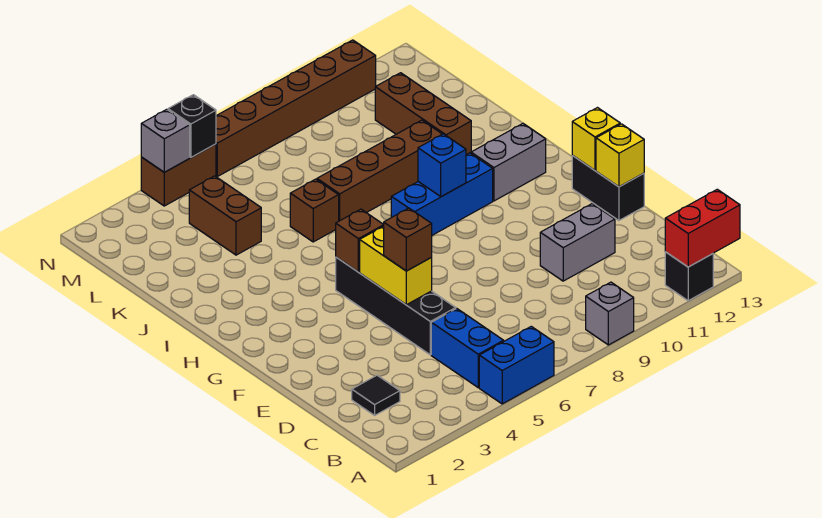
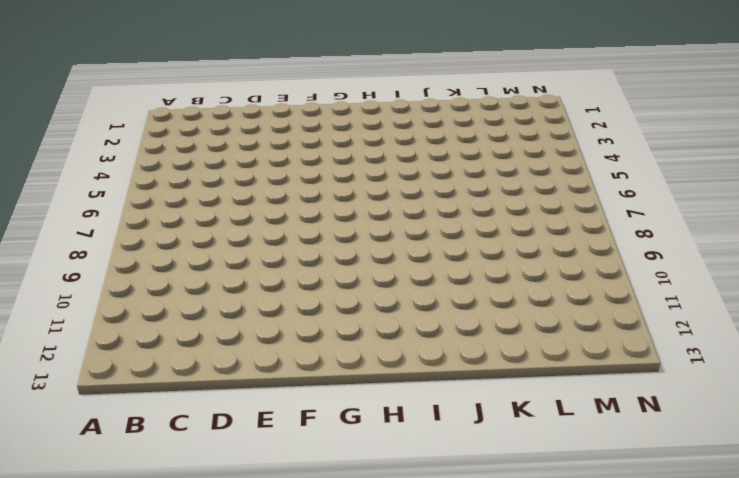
none -> blue brick A5:A6 level 1
none -> grey brick A9 level 1
none -> black brick A12 level 1

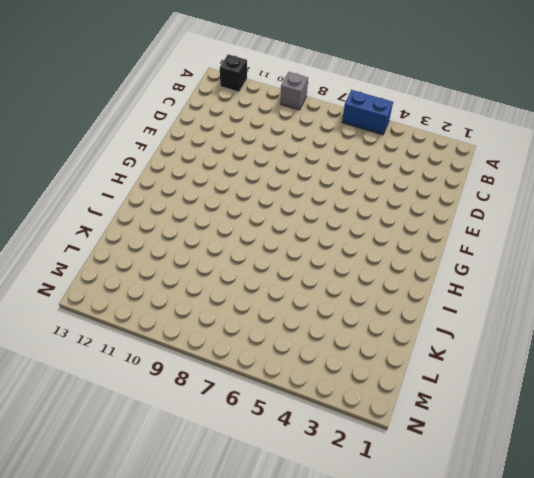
none -> blue brick B5:C5 level 1
none -> black tile C2 level 1
none -> black brick D5:G5 level 1

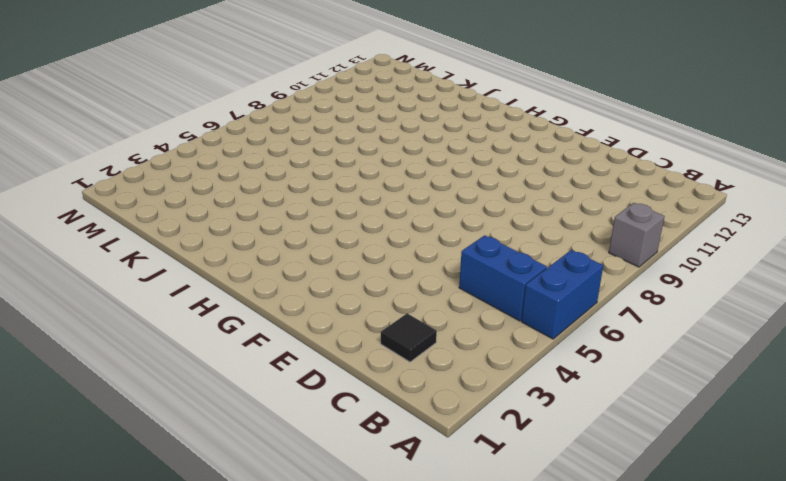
none -> black brick A12 level 1
none -> black brick D5:G5 level 1
none -> grey brick D10:D11 level 1

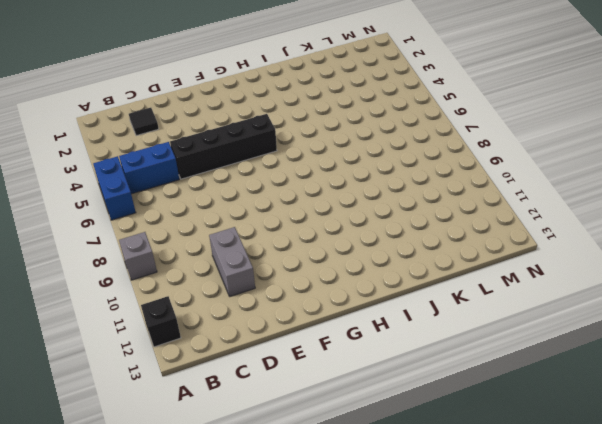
none -> black brick E13:F13 level 1
none -> blue brick H8:H10 level 1
none -> grey brick H11:H12 level 1

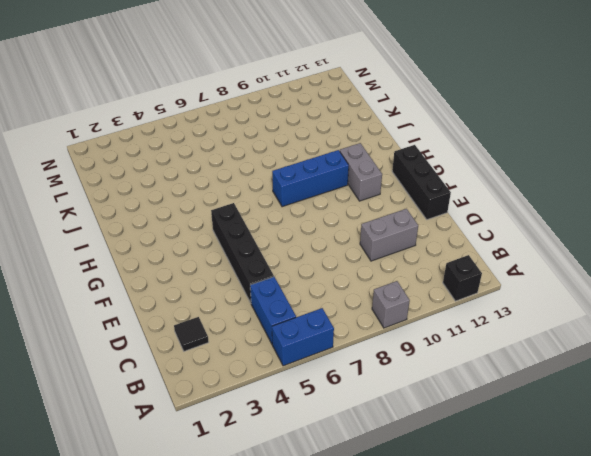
black brick E13:G13 level 1 -> black brick E13:F13 level 1
grey brick G11:H11 level 1 -> grey brick H11:H12 level 1
none -> brown brick J6 level 1
none -> brown brick J7:J10 level 1
none -> brown brick J11:L11 level 1

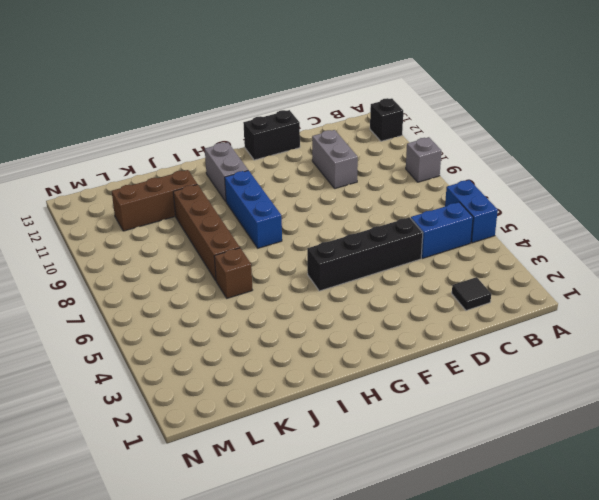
none -> brown brick K4:L4 level 1
none -> brown brick N4:N5 level 1
none -> brown brick N6:N11 level 1

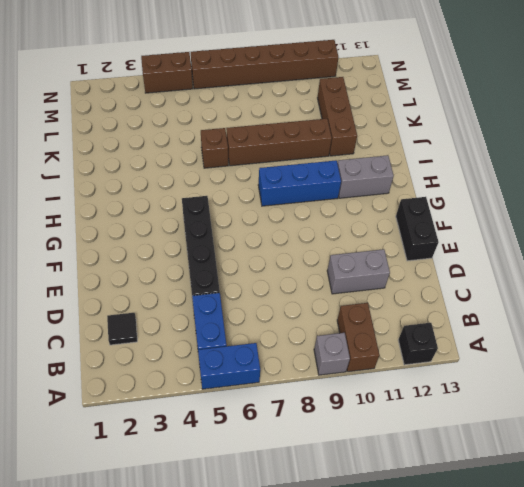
brown brick A10:B10 level 1 -> brown brick K4:L4 level 1
none -> red brick A12:A13 level 2
none -> yellow brick E5:F5 level 2
none -> yellow brick E13 level 2

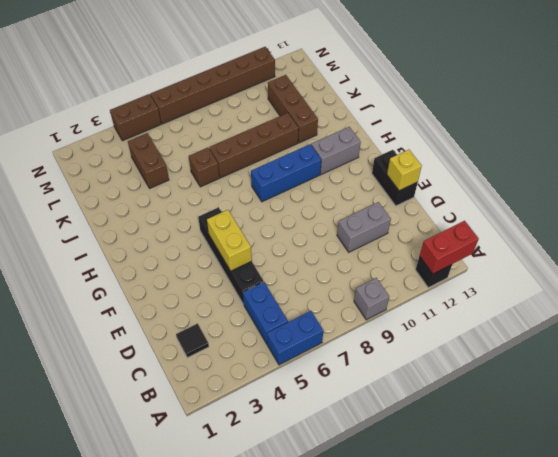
none -> yellow brick F13 level 2
none -> brown brick G5 level 2
none -> blue brick H9 level 2

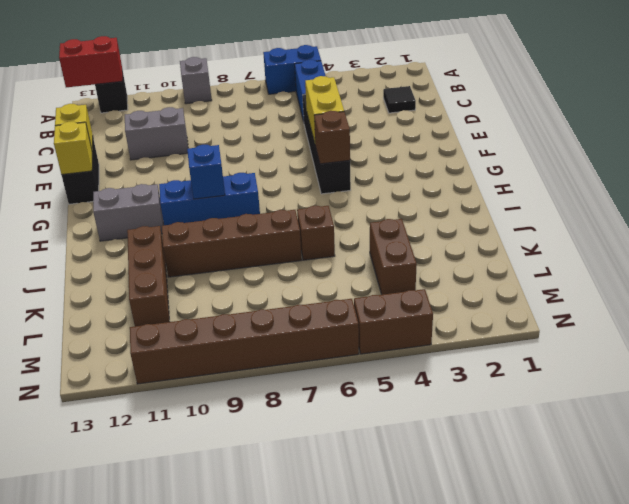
none -> grey brick N4 level 2
none -> black brick N5 level 2
none -> brown brick E5 level 3

